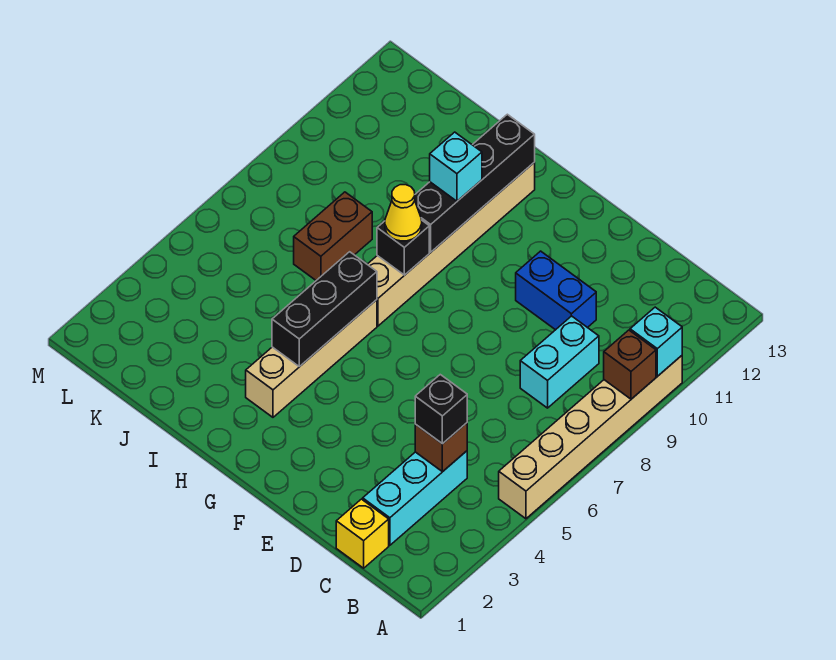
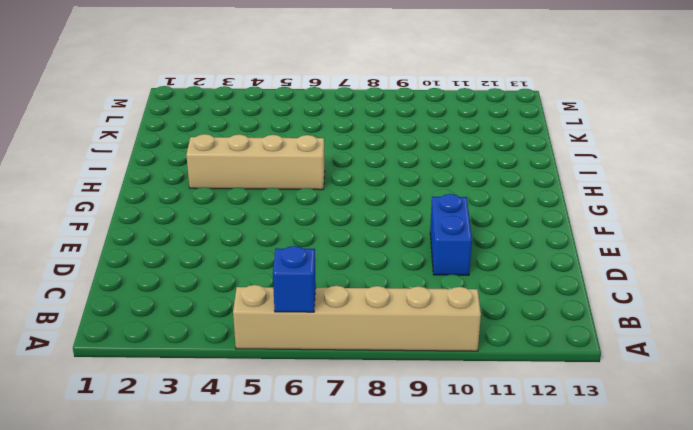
blue brick A6 level 2 -> none
none -> yellow brick C1 level 1
none -> cyan brick C2:C4 level 1
none -> cyan brick C8:C9 level 1

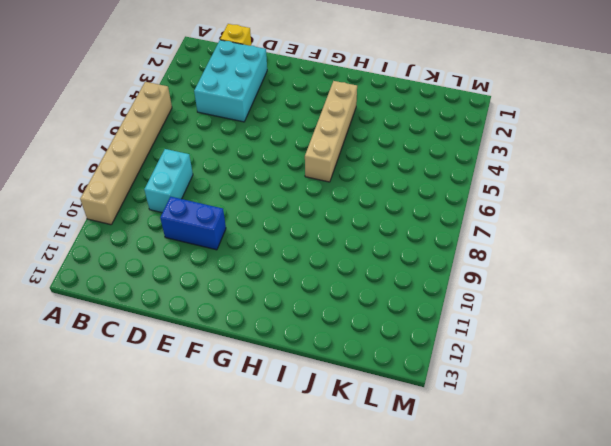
cyan brick C2:D4 level 1 -> cyan brick C2:C4 level 1
none -> tan brick H7:H12 level 1
none -> brown brick J7:J8 level 1
none -> brown brick A9 level 2

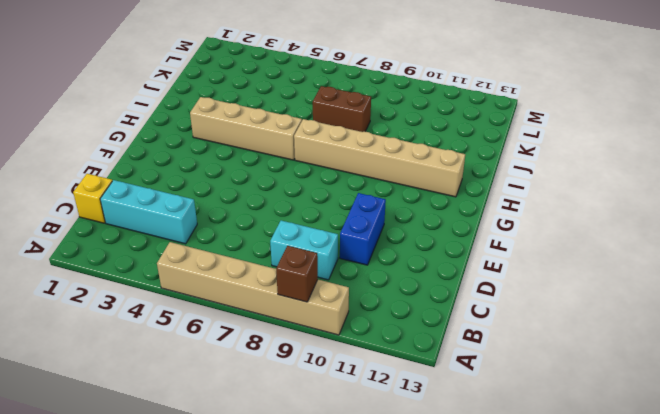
none -> cyan brick A10 level 2
none -> brown brick C4 level 2
none -> black brick H4:H6 level 2

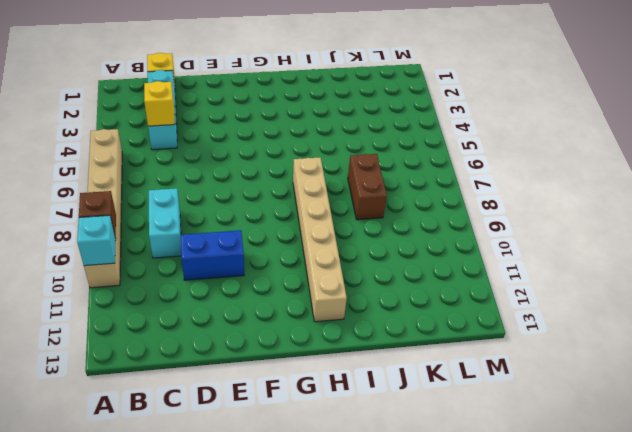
yellow brick C4 level 2 -> brown brick C4 level 2
none -> tan brick H3:H6 level 1
none -> black brick H4:H6 level 2
none -> black brick H8 level 2

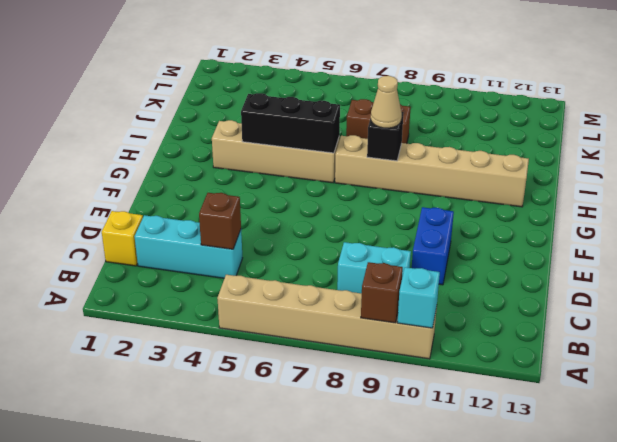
tan cone H8 level 3 -> yellow cone H8 level 3
none -> black brick H9:H12 level 2
none -> black brick C4 level 3
none -> cyan brick H10 level 3

